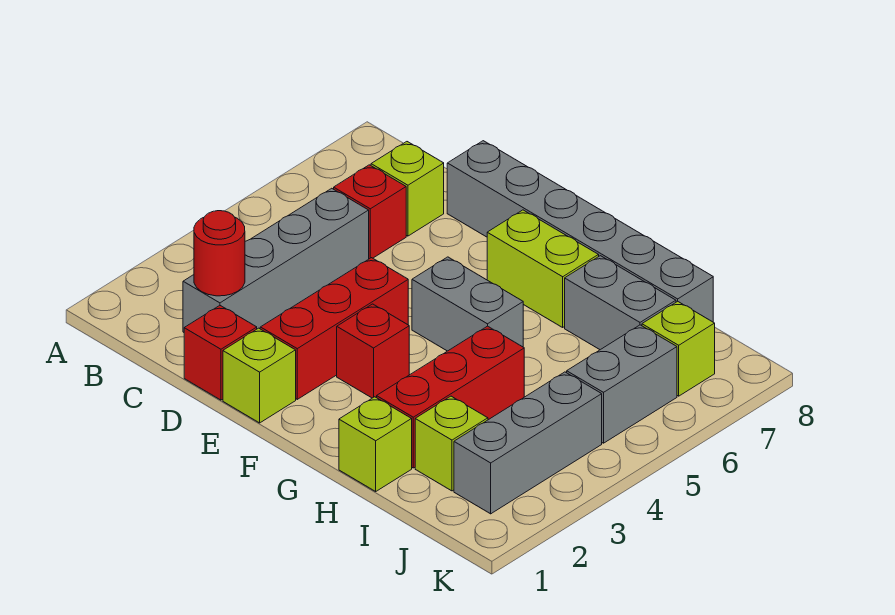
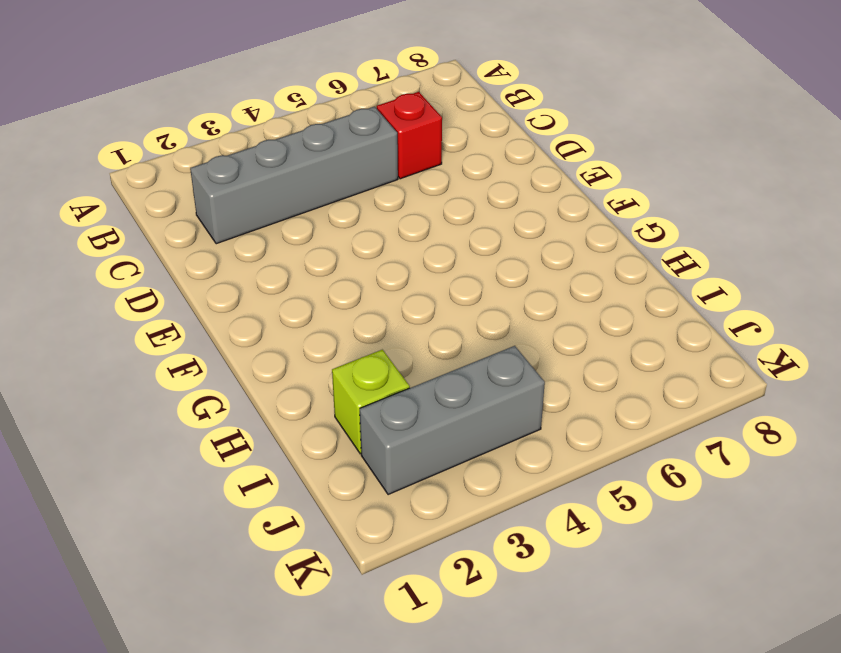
none -> lime brick C7 level 1
none -> red brick D1 level 1
none -> grey brick D8:I8 level 1

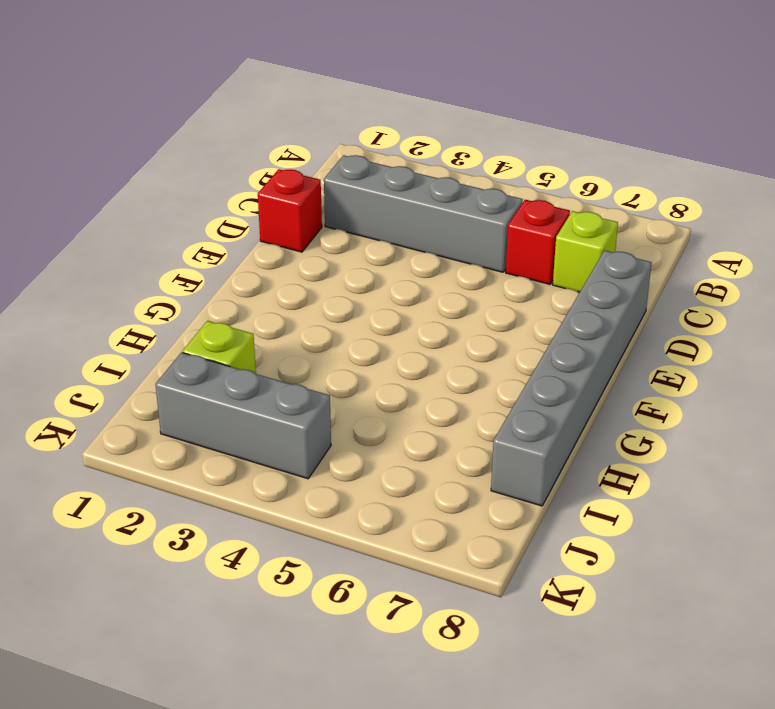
none -> lime brick E1 level 1
none -> red brick E2:E4 level 1
none -> red brick F3 level 1

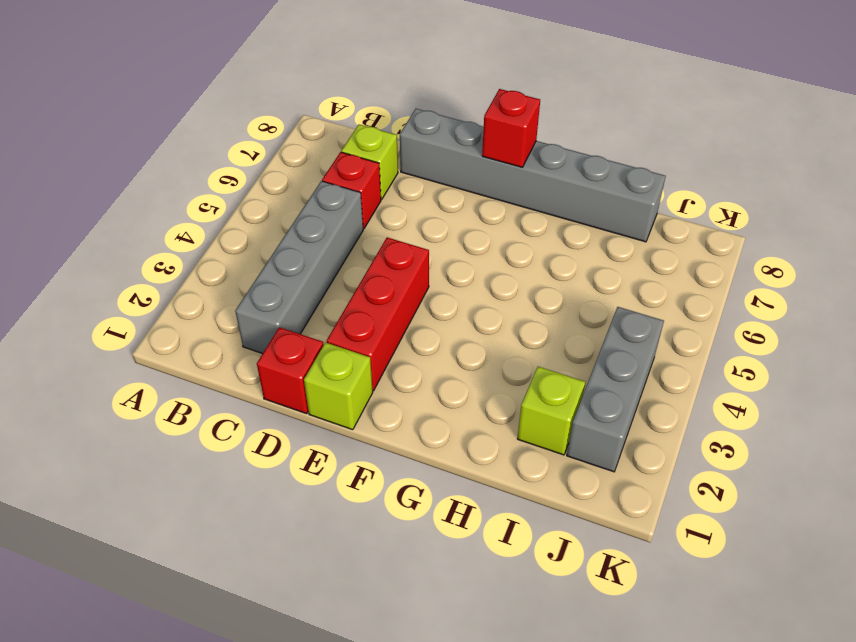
red brick F8 level 2 -> red brick F3 level 1
none -> grey brick F5:G5 level 1
none -> lime brick F7:G7 level 1
none -> lime brick H1 level 1

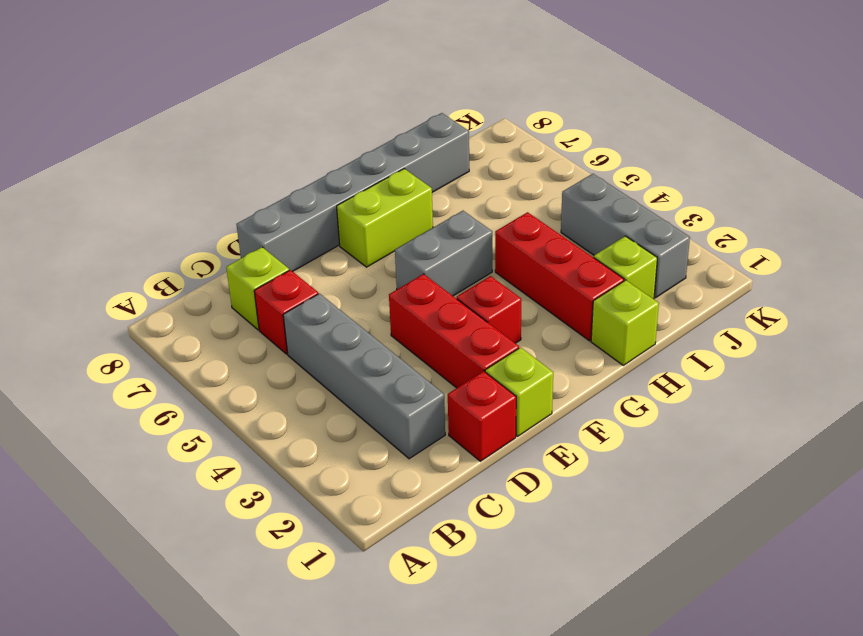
none -> grey brick H7:I7 level 1
none -> grey brick J5:J6 level 1
none -> lime brick J7 level 1

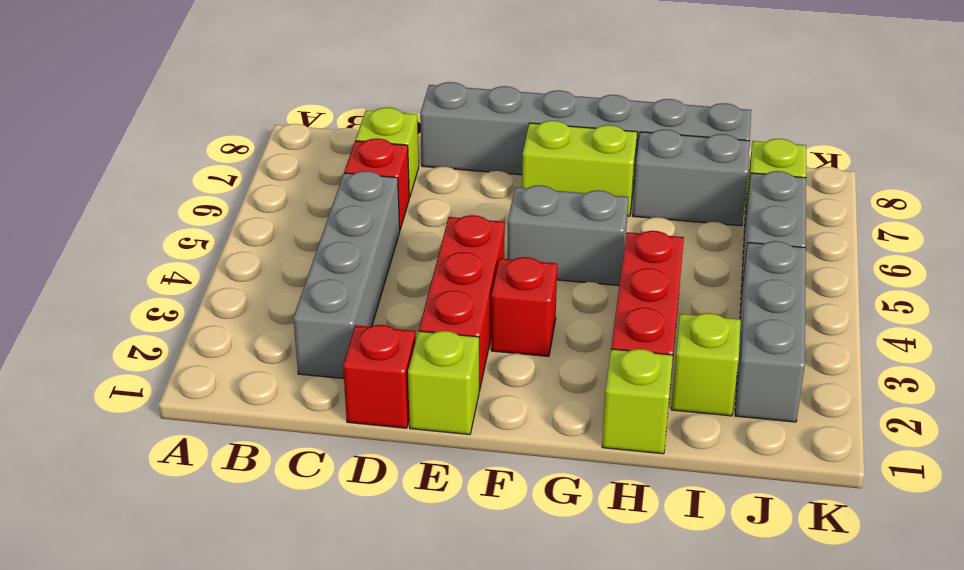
none -> red round brick C2 level 2

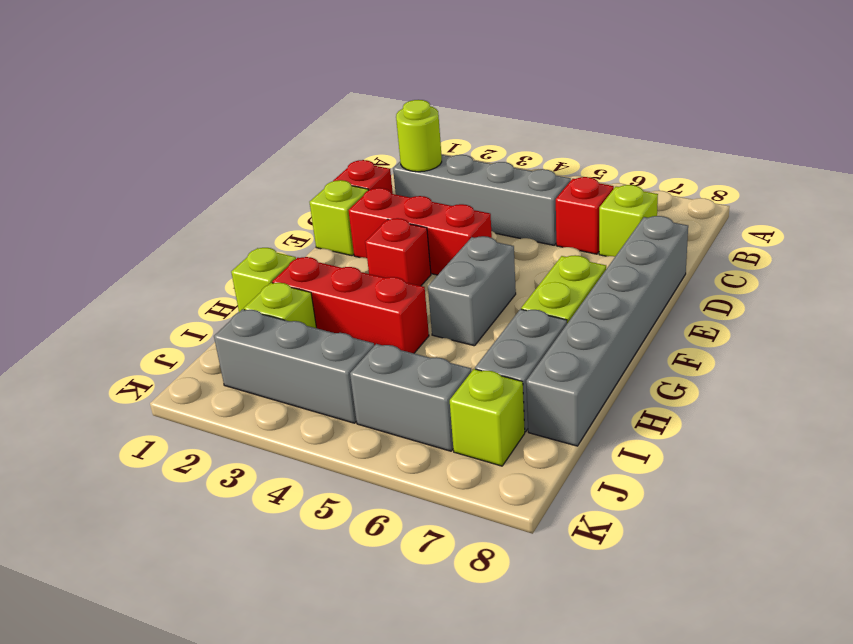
lime round brick C2 level 2 -> red round brick C2 level 2

